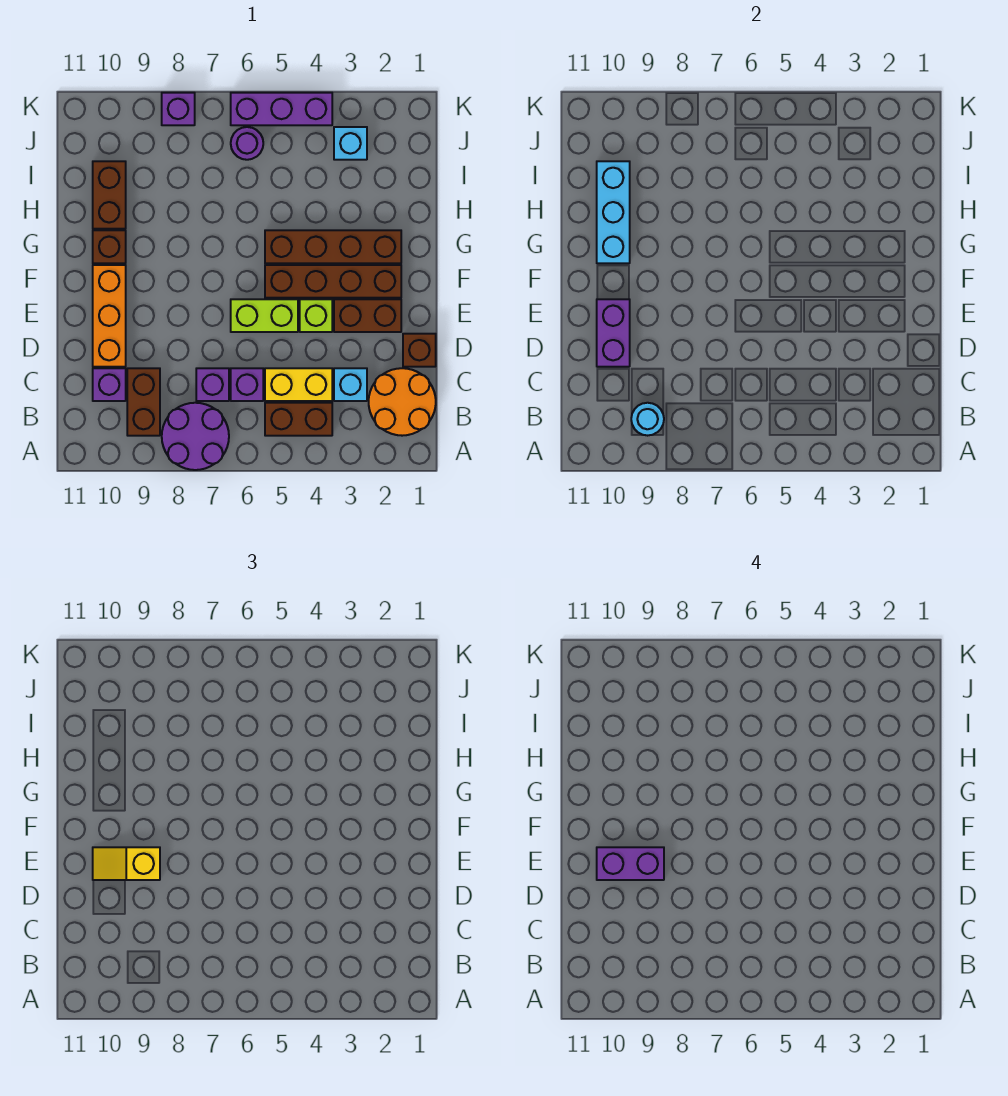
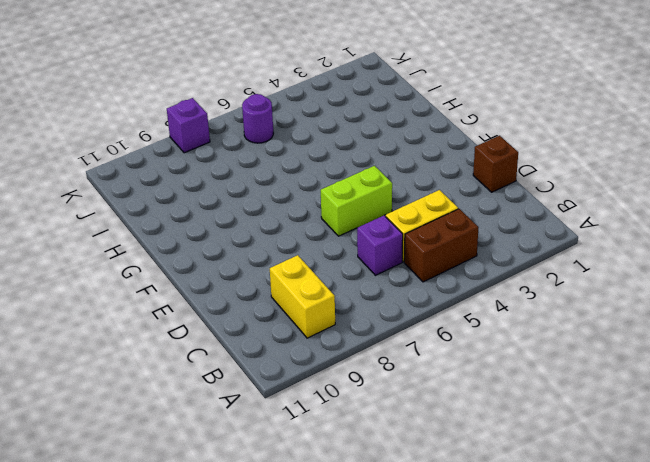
yellow brick B9:C9 level 1 -> brown brick B9:C9 level 1
none -> purple round brick A7:B8 level 1
none -> orange round brick B1:C2 level 1
none -> cyan brick C3 level 1

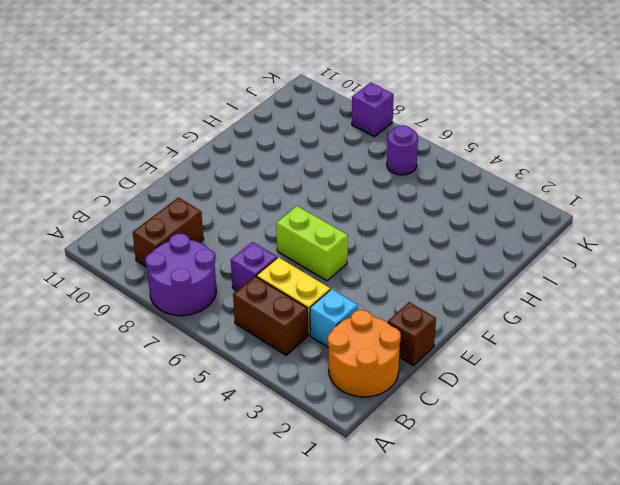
none -> purple brick C7 level 1
none -> purple brick C10 level 1
none -> orange brick D10:F10 level 1

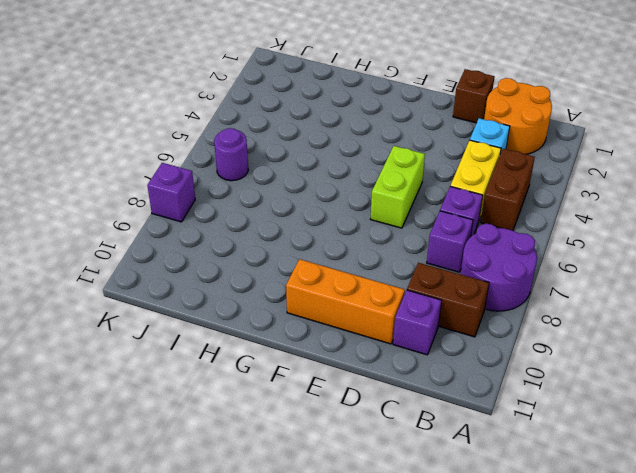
none -> brown brick E2:E3 level 1
none -> lime brick E4 level 1
none -> brown brick F2:F5 level 1

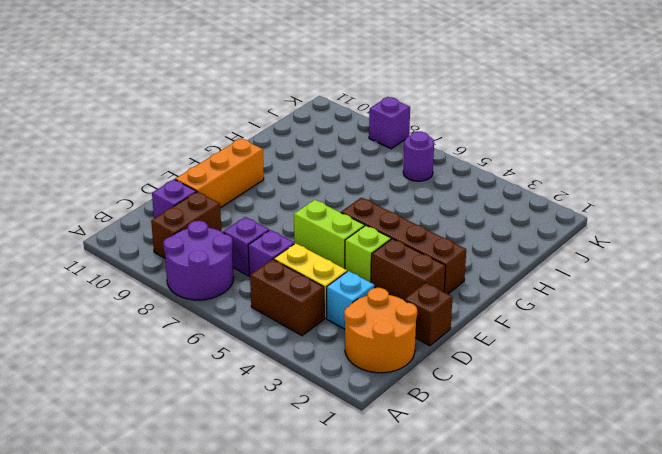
none -> brown brick G2:G5 level 1
none -> brown brick G10 level 1
none -> brown brick H10:I10 level 1

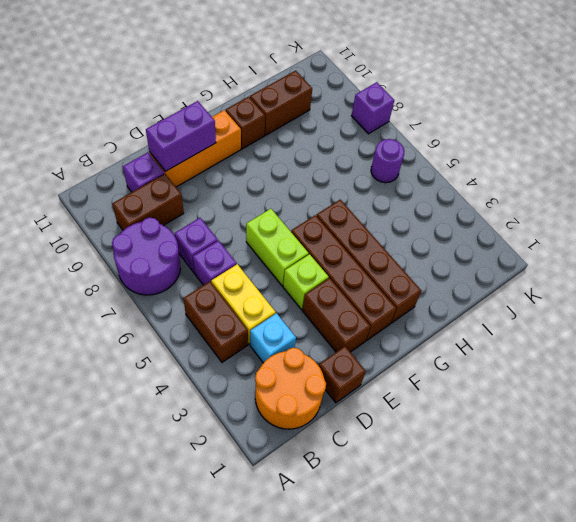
none -> cyan brick J3 level 1
none -> purple brick K4:K6 level 1
none -> cyan round brick B9 level 2

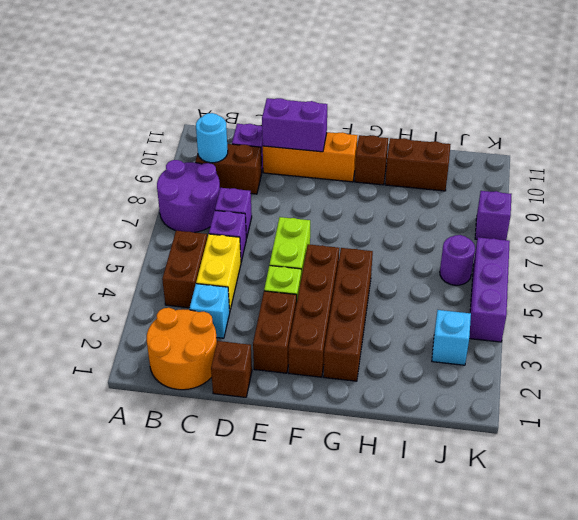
none -> cyan brick G10:I10 level 2
none -> yellow slope E9:E10 level 3 top 9
none -> purple brick E9:E10 level 4

